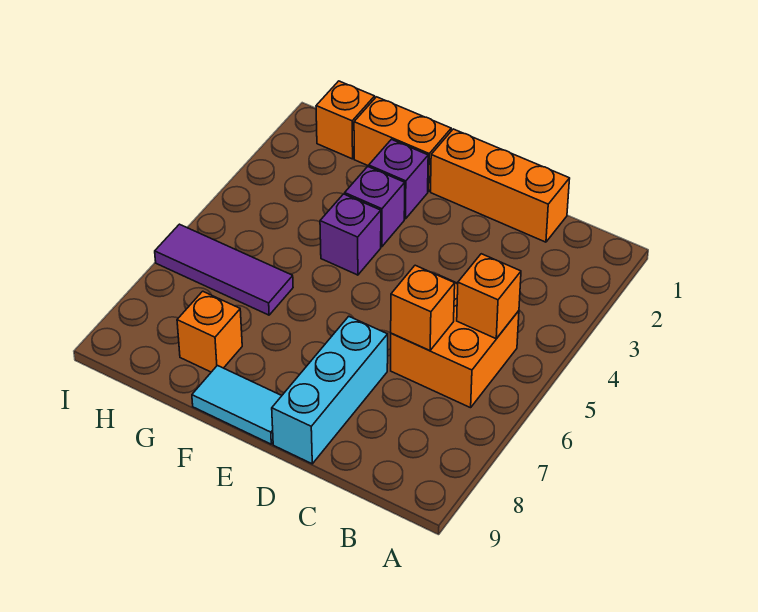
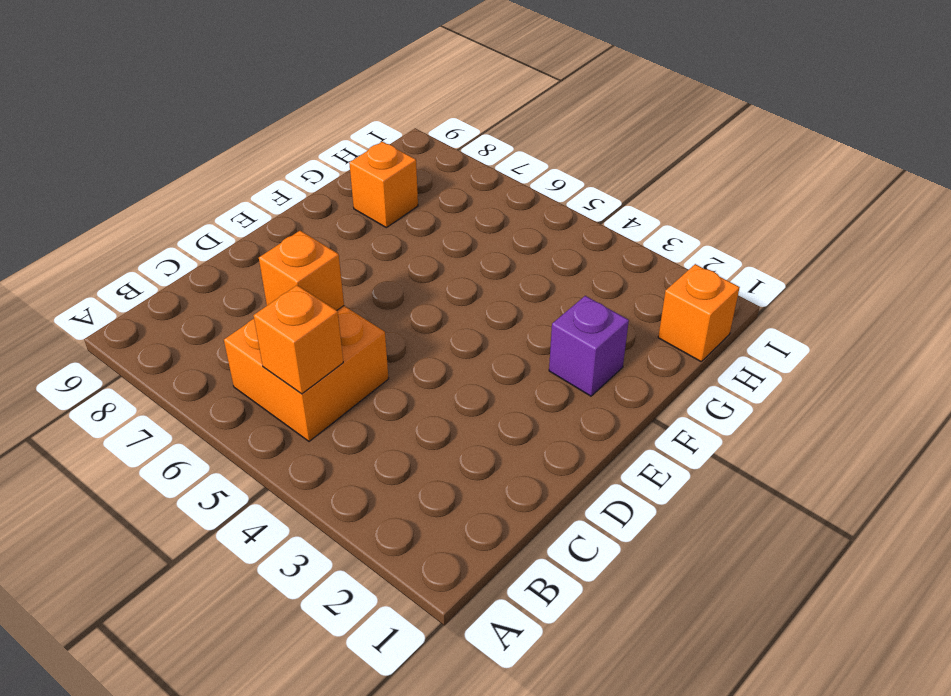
none -> orange brick C1:E1 level 1
none -> cyan brick D7:D9 level 1
none -> cyan tile E9:F9 level 1

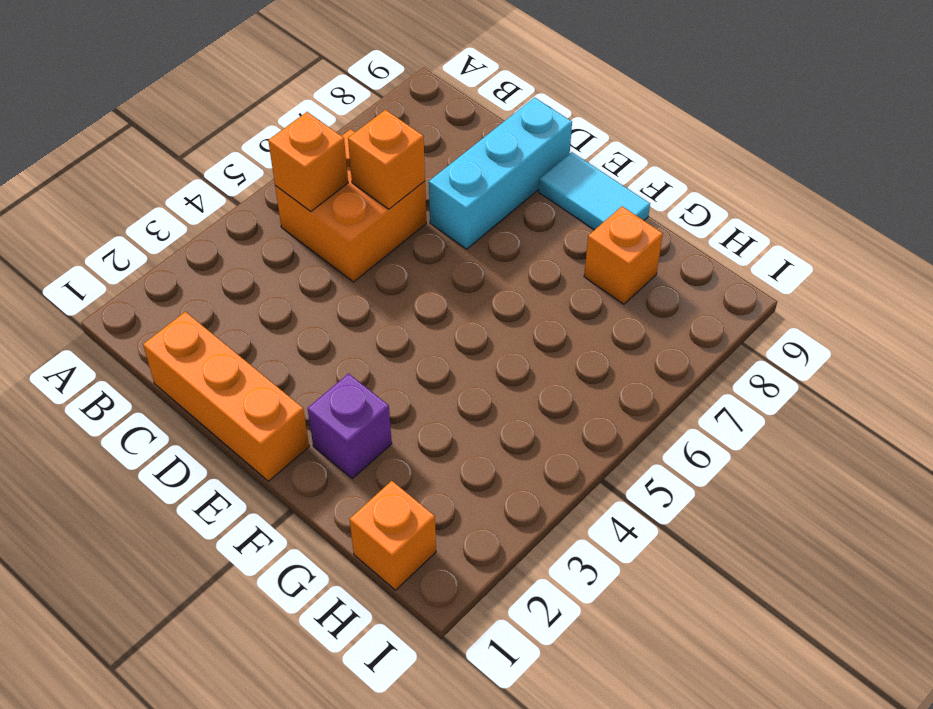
none -> orange brick F1:G1 level 1
none -> purple brick F3 level 1
none -> purple brick F4 level 1

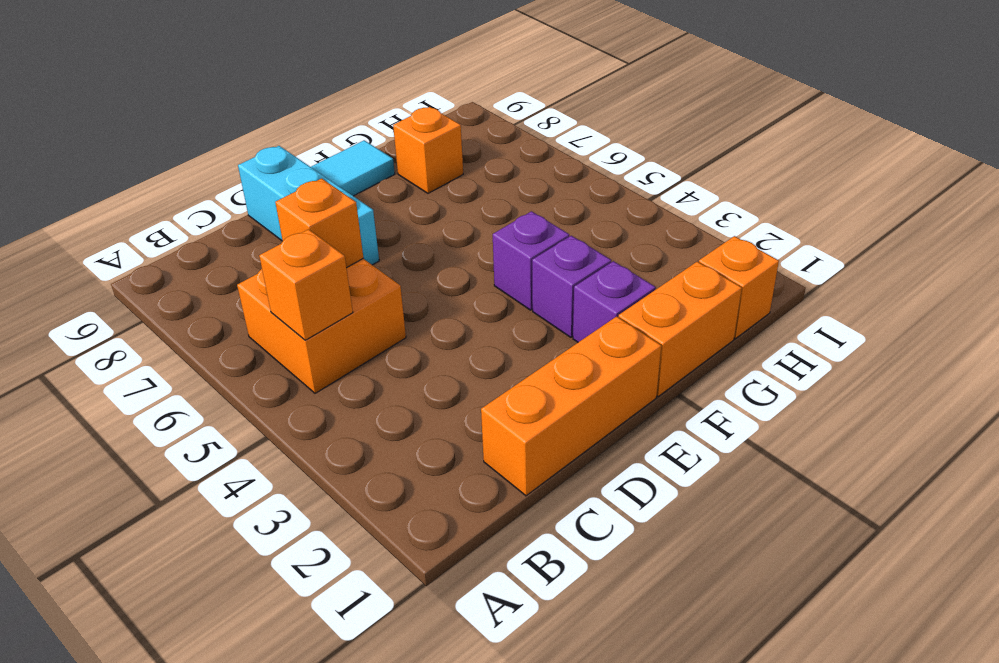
none -> purple tile G6:I6 level 1

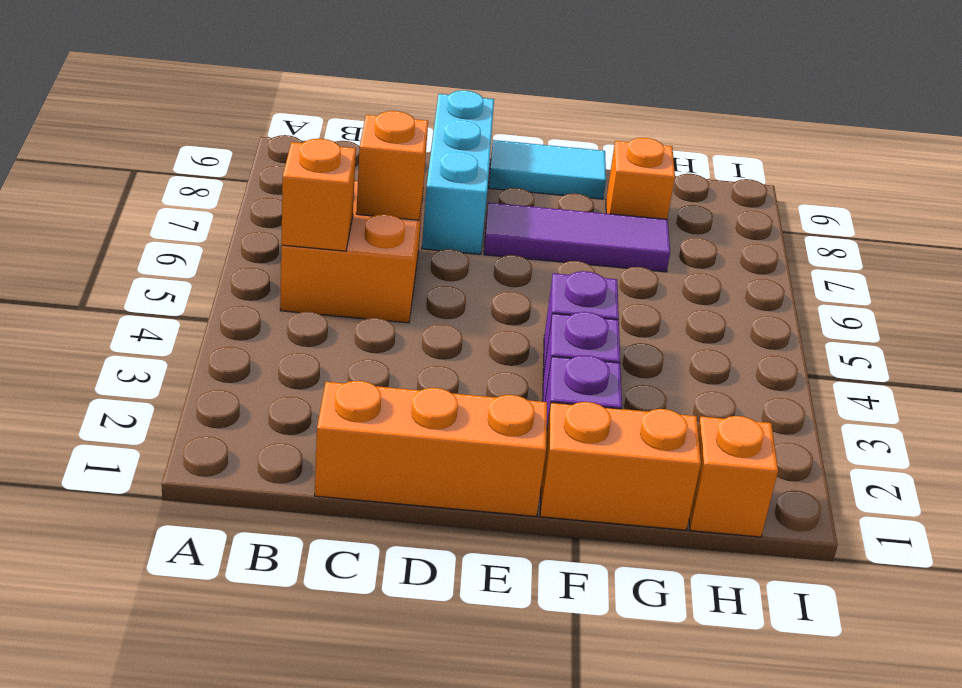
purple tile E7:G7 level 1 -> purple tile G6:I6 level 1

